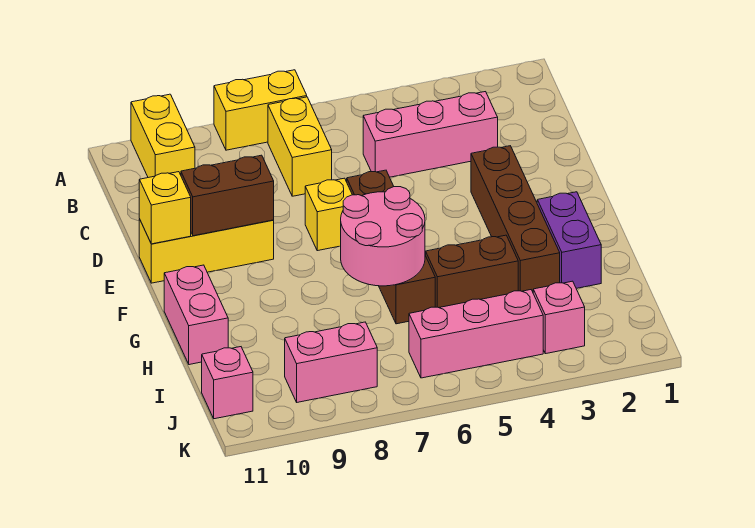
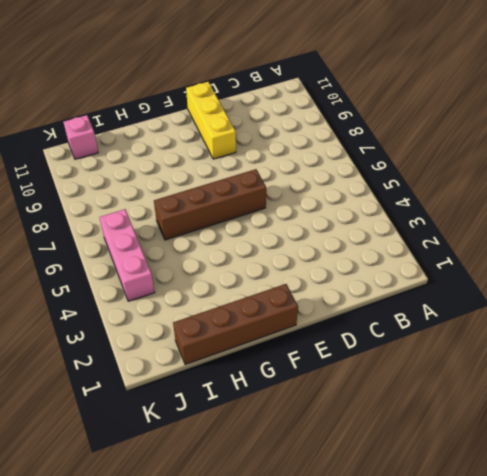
brown brick F1:I1 level 1 -> brown brick E3:H3 level 1
none -> yellow brick A7:A8 level 1
none -> yellow brick A10:B10 level 1
none -> yellow brick B7:C7 level 1

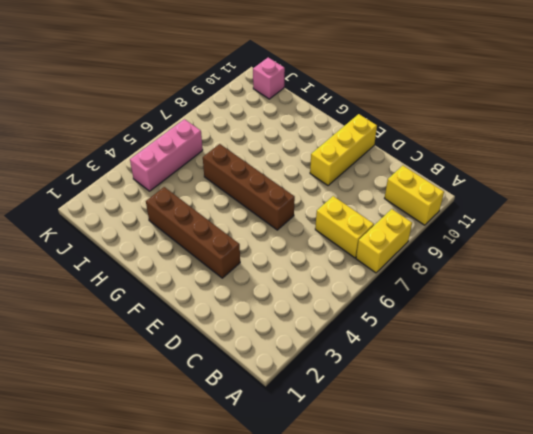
none -> pink brick C3:C5 level 1
none -> yellow brick E7 level 1
none -> purple brick G2:H2 level 1

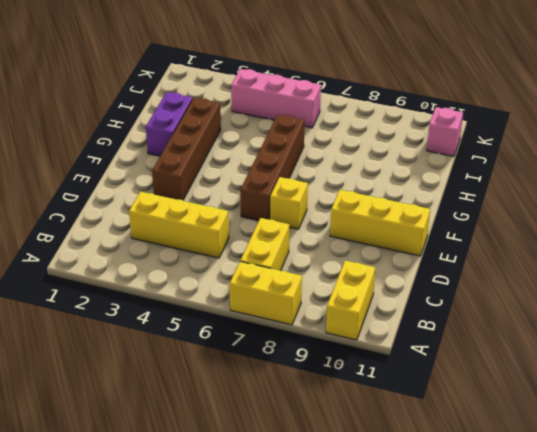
yellow brick C3:C5 level 1 -> pink brick C3:C5 level 1
none -> pink brick G11:H11 level 1
none -> brown brick H4:H5 level 1
none -> pink brick J3 level 1

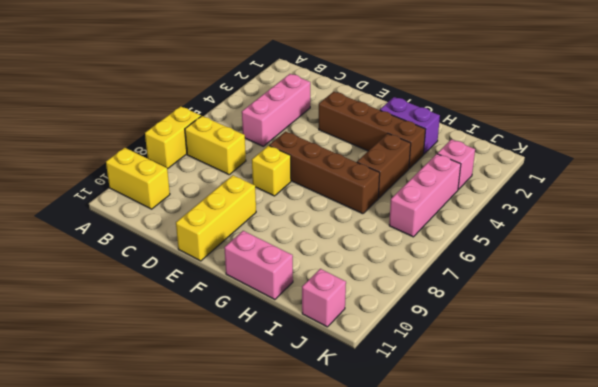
none -> pink brick J8:J9 level 1
none -> brown brick E9:E10 level 2
none -> yellow brick E11 level 2

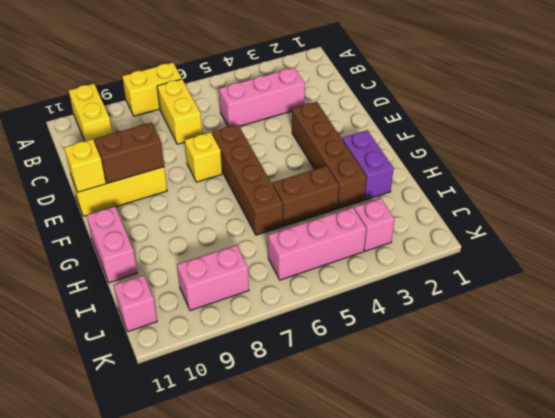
none -> pink round brick G6:H7 level 2

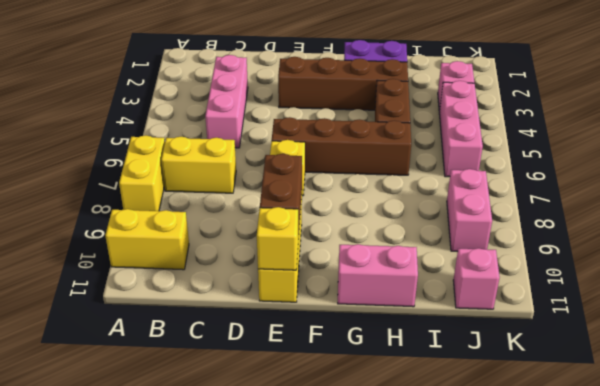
none -> pink round brick G6:H7 level 2

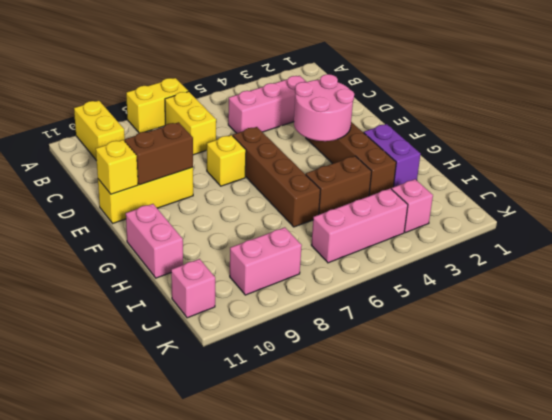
pink round brick E3:F4 level 2 -> pink round brick G6:H7 level 2

